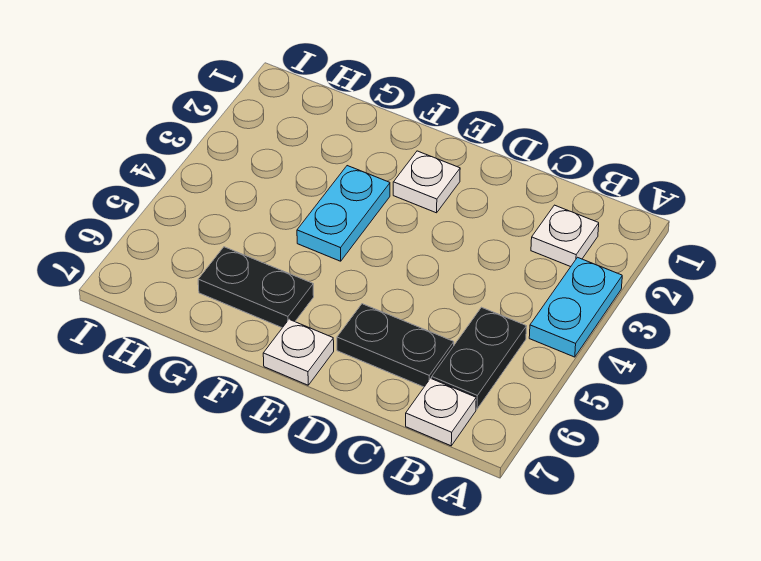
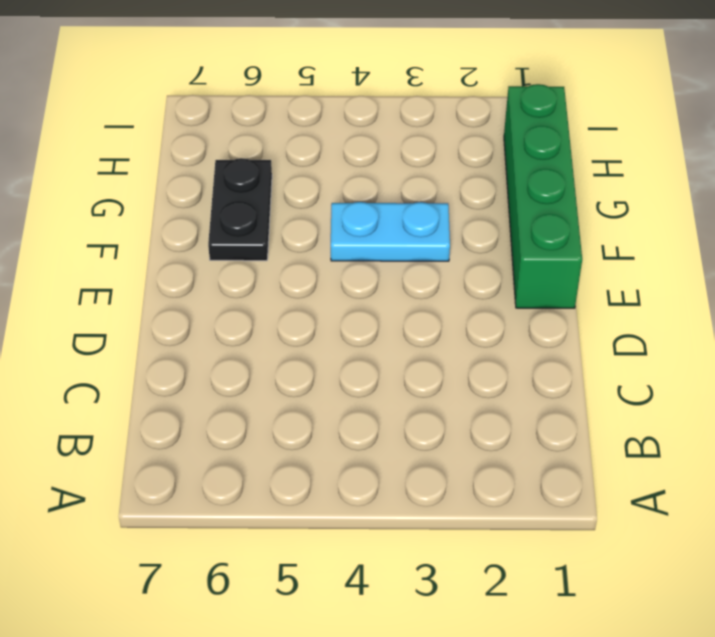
green brick E1:H1 level 1 -> none
none -> cyan plate A3:A4 level 1
none -> white plate B2 level 1

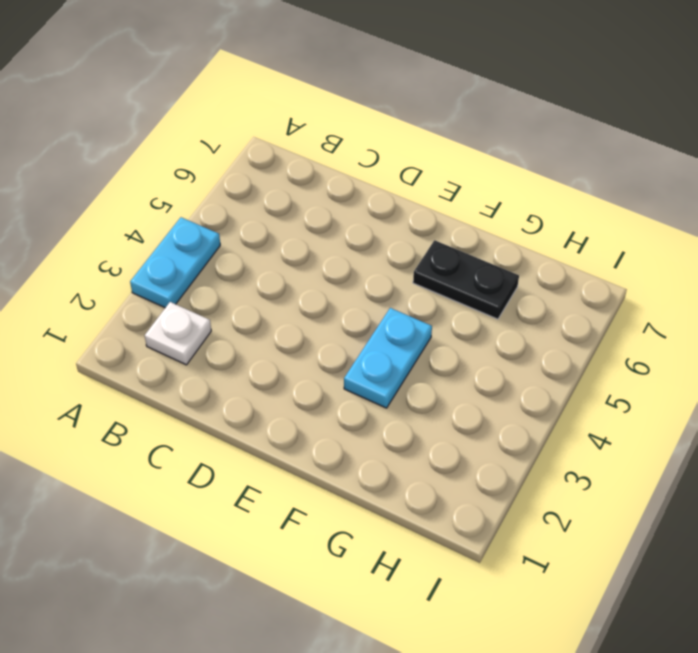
none -> black plate B5:B6 level 1
none -> white plate B7 level 1

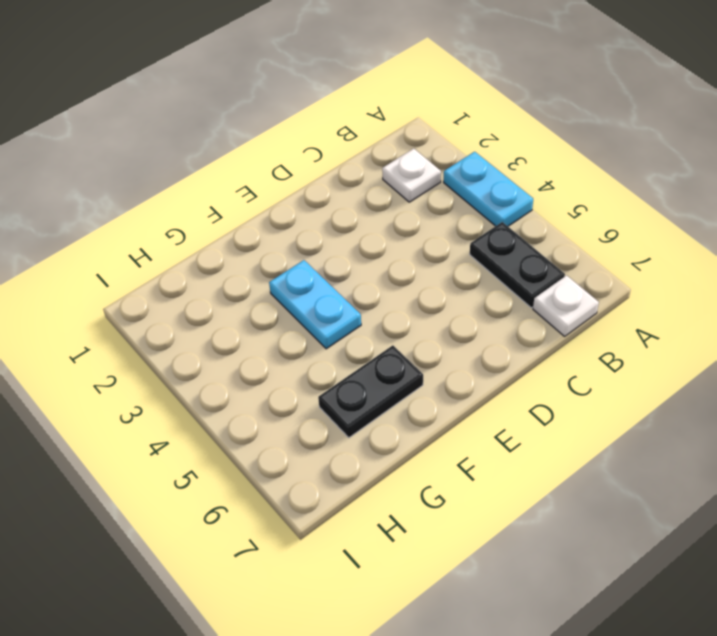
none -> black plate C6:D6 level 1
none -> white plate E2 level 1

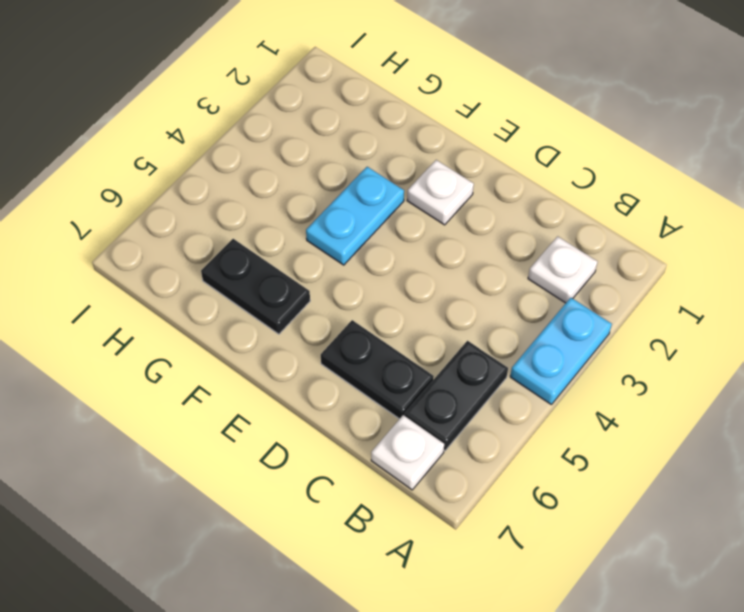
none -> white plate E7 level 1

